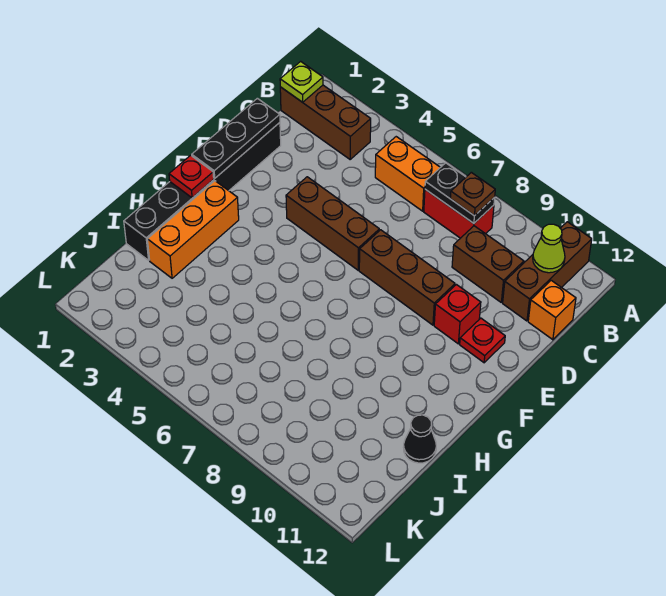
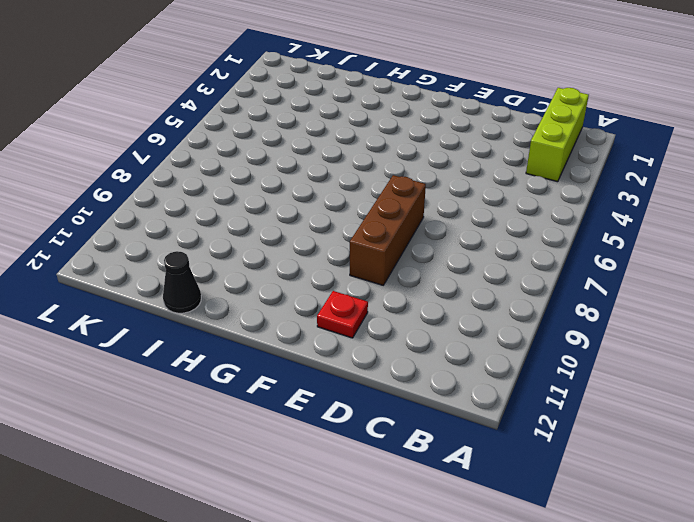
lime brick B1:B3 level 1 -> brown brick B1:B3 level 1
none -> brown brick A11:C11 level 1
none -> orange brick B5:B6 level 1
none -> red brick B7:B8 level 1

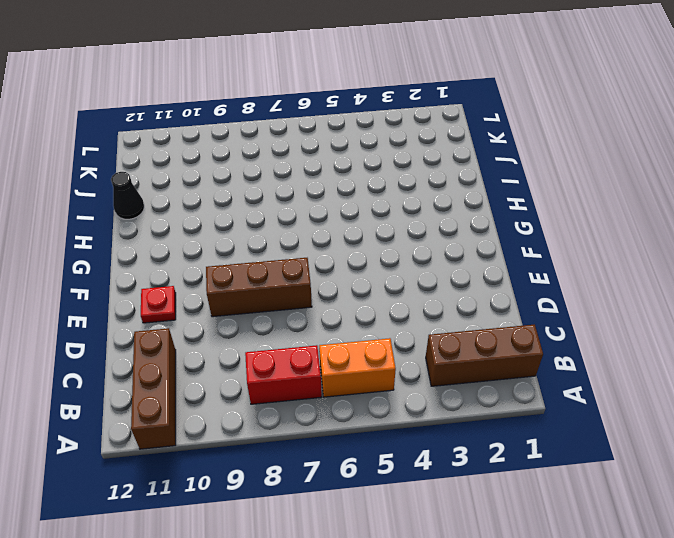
none -> brown brick C9:C10 level 1
none -> orange brick C12 level 1
none -> black brick D1:I1 level 1

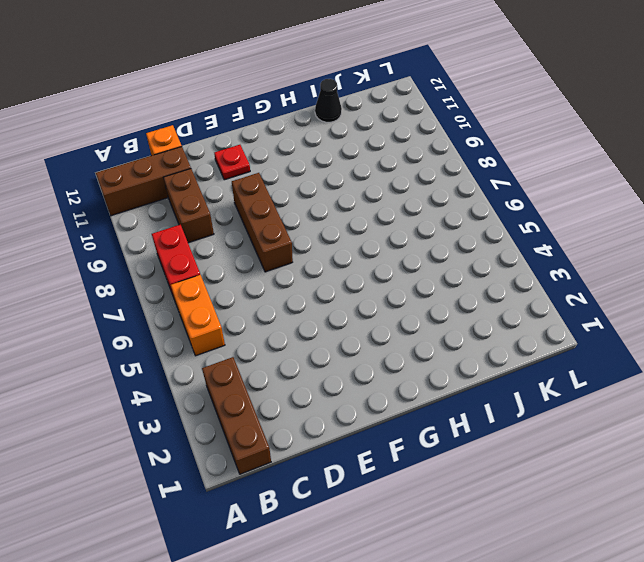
none -> black brick D1:I1 level 1
none -> brown brick E4:E6 level 1
none -> red brick E10 level 1

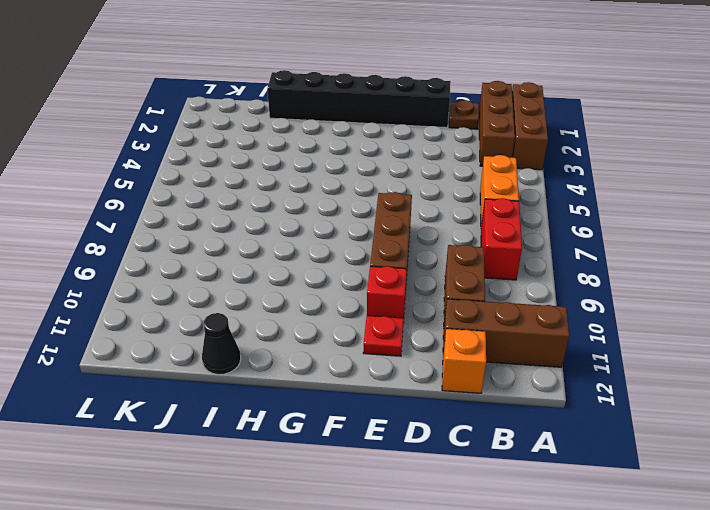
brown brick A1:A3 level 1 -> brown brick E4:E6 level 1
brown plate C1 level 1 -> brown plate B8 level 3
none -> orange brick G2:I2 level 1
none -> lime plate B1 level 2
none -> black plate B7:B8 level 2

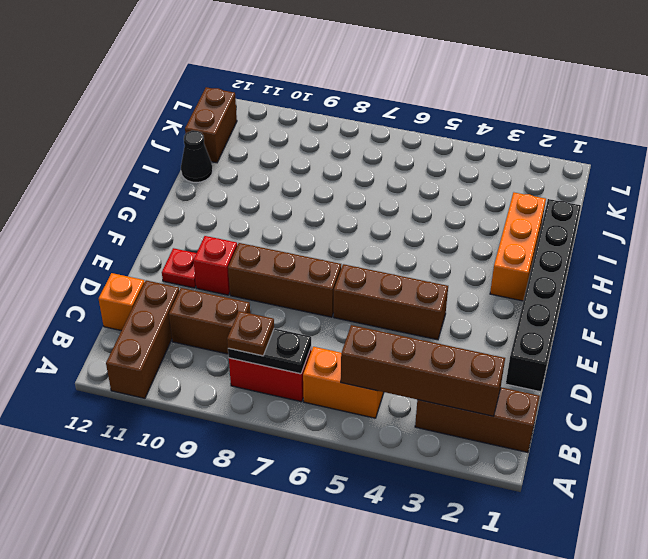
brown brick B2:B5 level 2 -> none
brown brick J12:K12 level 1 -> none
none -> lime plate B1 level 2
none -> lime cone B11 level 2
none -> black plate D1:F1 level 2

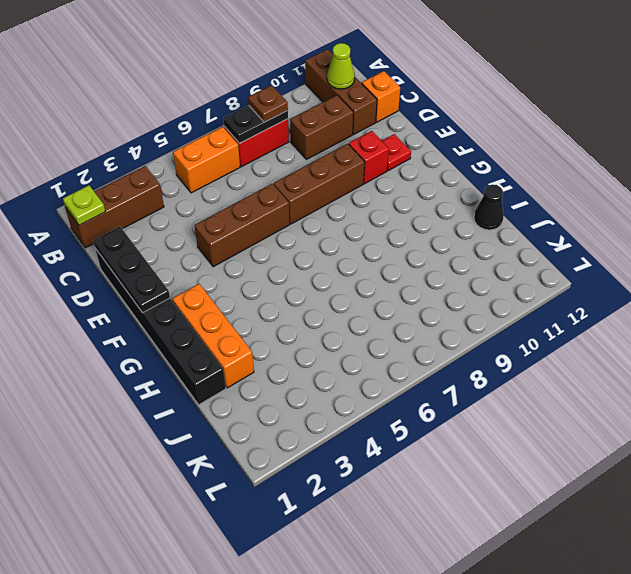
none -> red plate G1 level 2

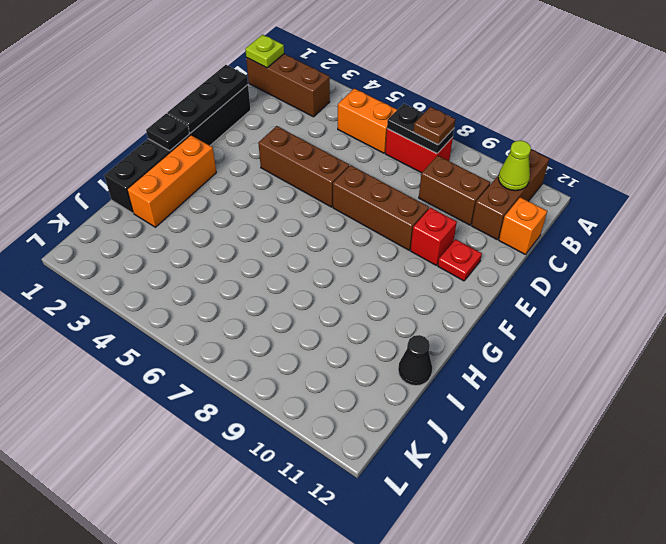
black plate G1 level 2 -> red plate G1 level 2

